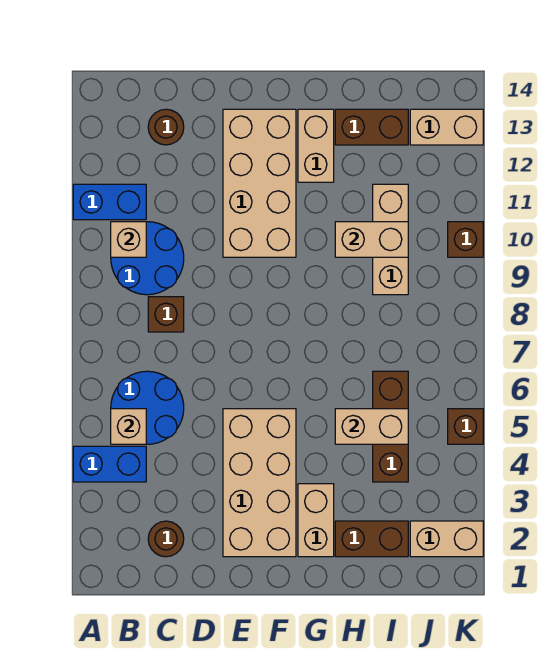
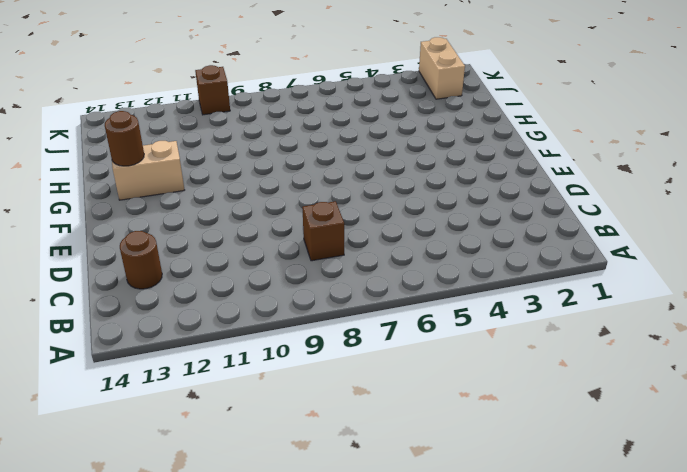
brown round brick G13 level 2 -> brown round brick C2 level 1
none -> blue brick A4:B4 level 1
none -> blue brick A11:B11 level 1
none -> blue round brick B5:C6 level 1

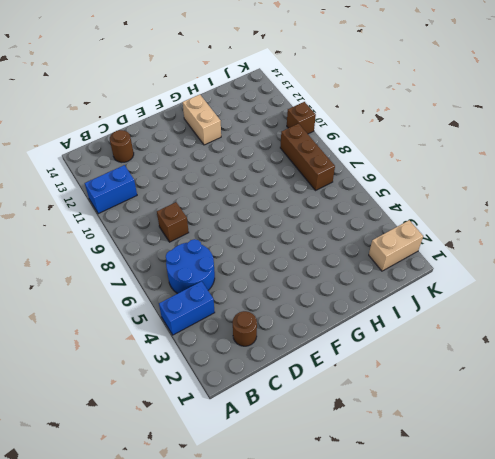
brown brick J7:J9 level 1 -> brown brick I4:I6 level 1
none -> blue round brick B9:C10 level 1
none -> tan brick E2:F5 level 1
none -> tan brick E10:F13 level 1

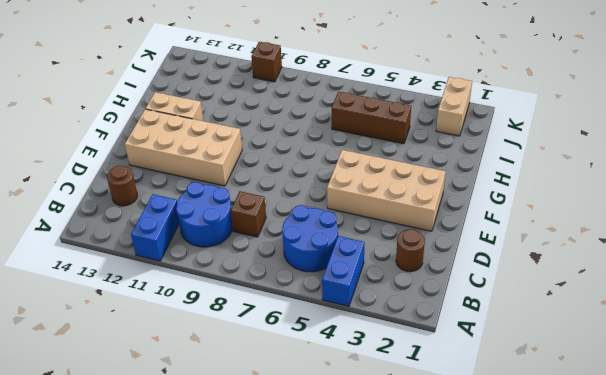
none -> tan brick G2:G3 level 1
none -> brown brick H2:I2 level 1
none -> brown brick H13:I13 level 1

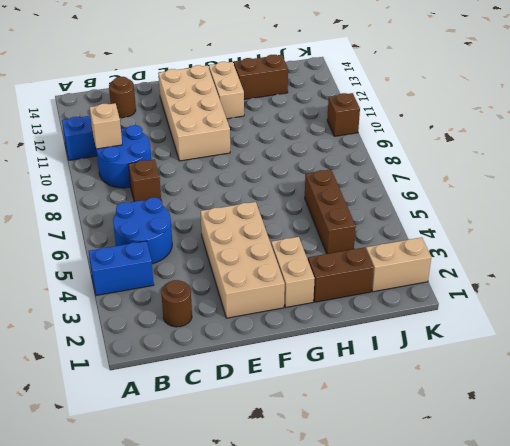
none -> tan brick I9:I11 level 1
none -> tan brick J13:K13 level 1
none -> brown brick K5 level 1

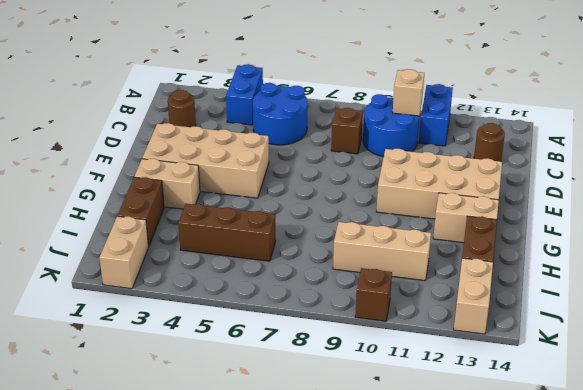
none -> brown brick K5 level 1
none -> tan brick B5 level 2
none -> tan brick H5:I5 level 2

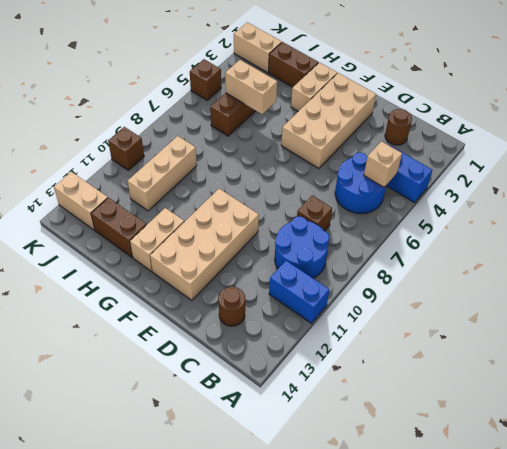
none -> tan brick B10 level 2
none -> tan brick H10:I10 level 2

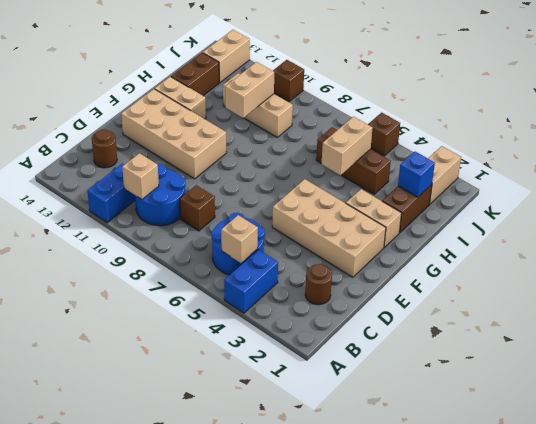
blue brick I2 level 2 -> none

